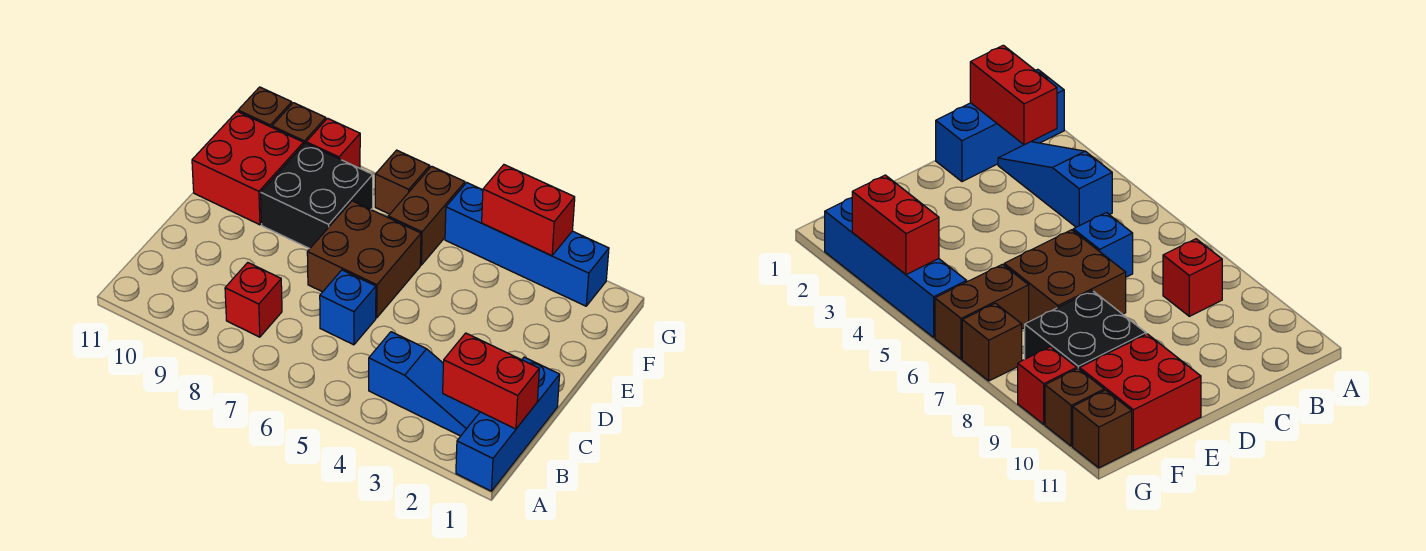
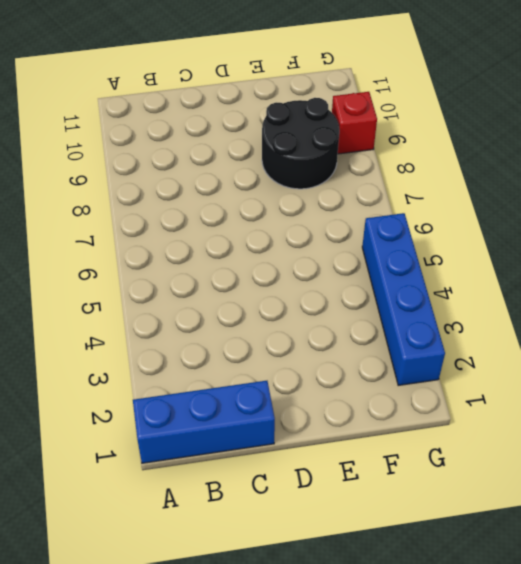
black round brick E8:F9 level 1 -> black brick E8:F9 level 1
none -> blue slope B2:B4 level 1 top 4
none -> red brick B8 level 1
none -> blue brick C6 level 1

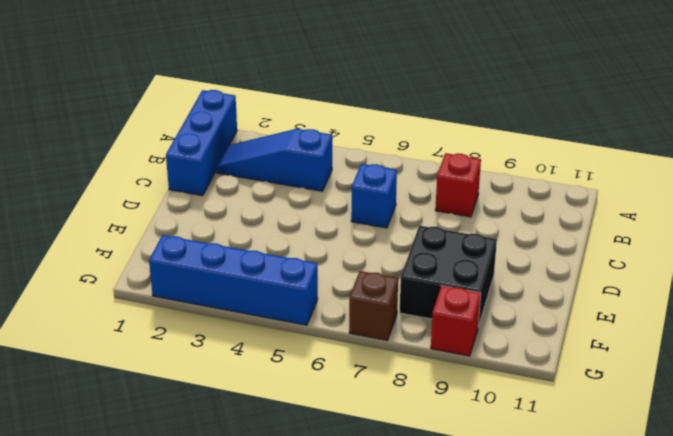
none -> brown brick D6:E7 level 1
none -> red brick E10:F11 level 1
none -> brown brick F6:G6 level 1

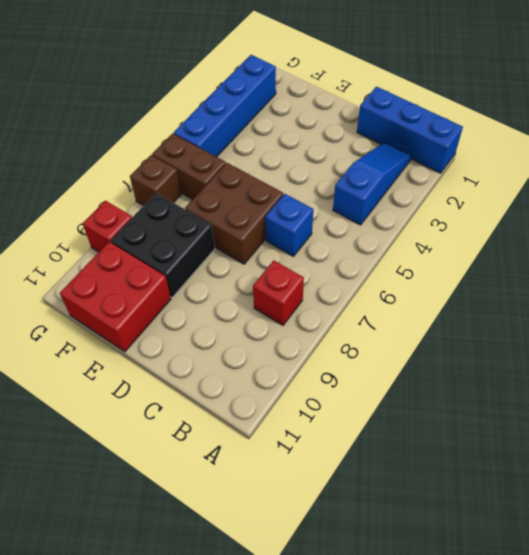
none -> brown brick G10 level 1
none -> brown brick G11 level 1
none -> red brick B1:B2 level 2

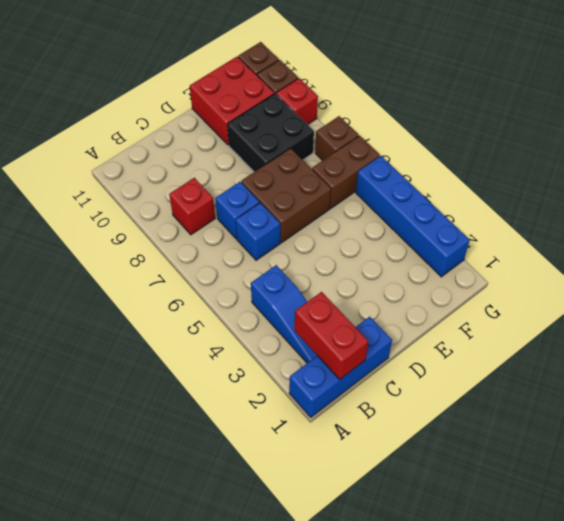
blue brick C7 level 1 -> none
none -> red brick G3:G4 level 2

